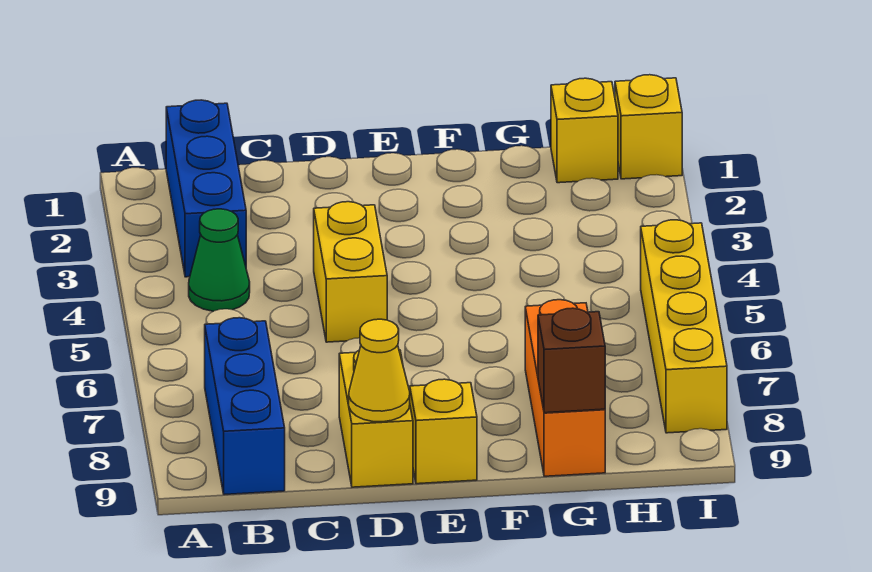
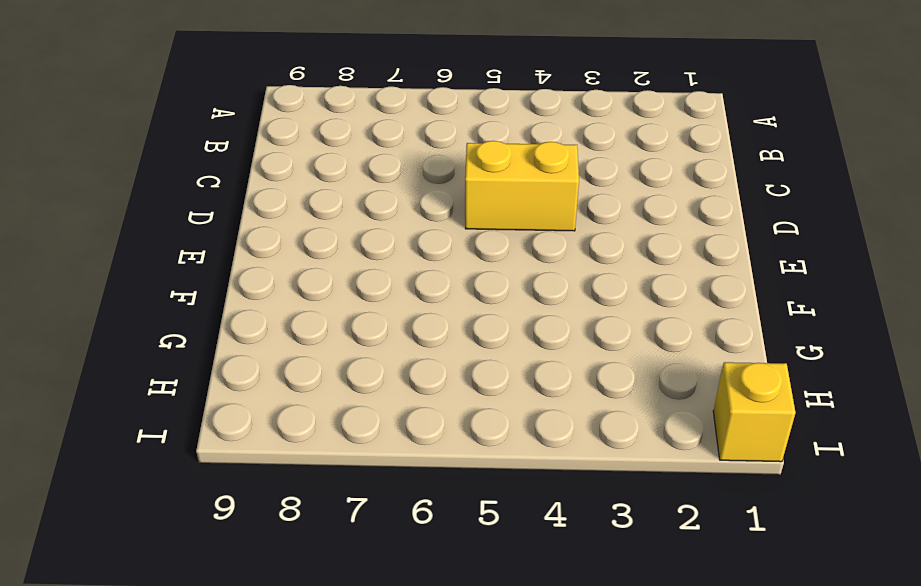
none -> blue brick B1:B3 level 1
none -> green cone B4 level 1
none -> blue brick B7:B9 level 1

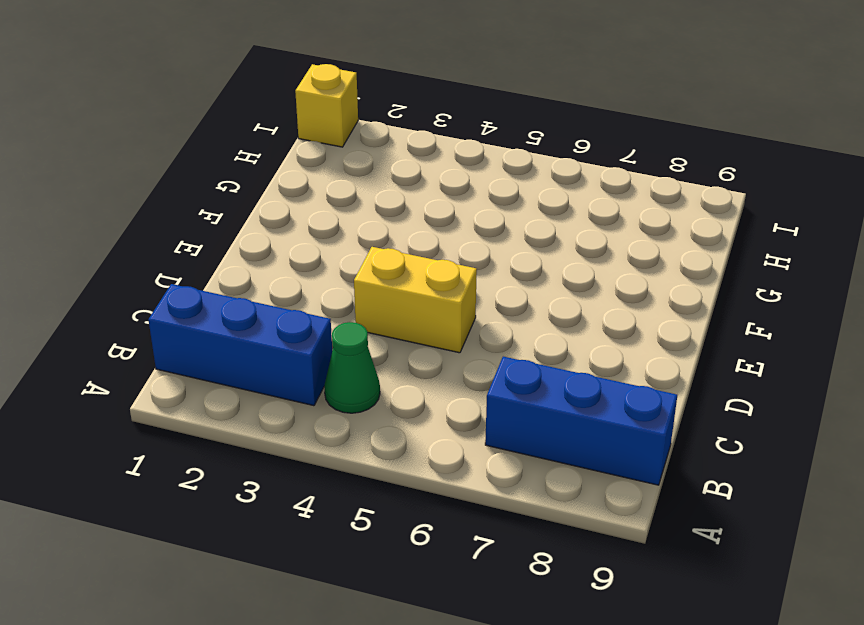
none -> yellow brick D8:D9 level 1
none -> yellow brick E9 level 1
none -> orange brick G7:G9 level 1

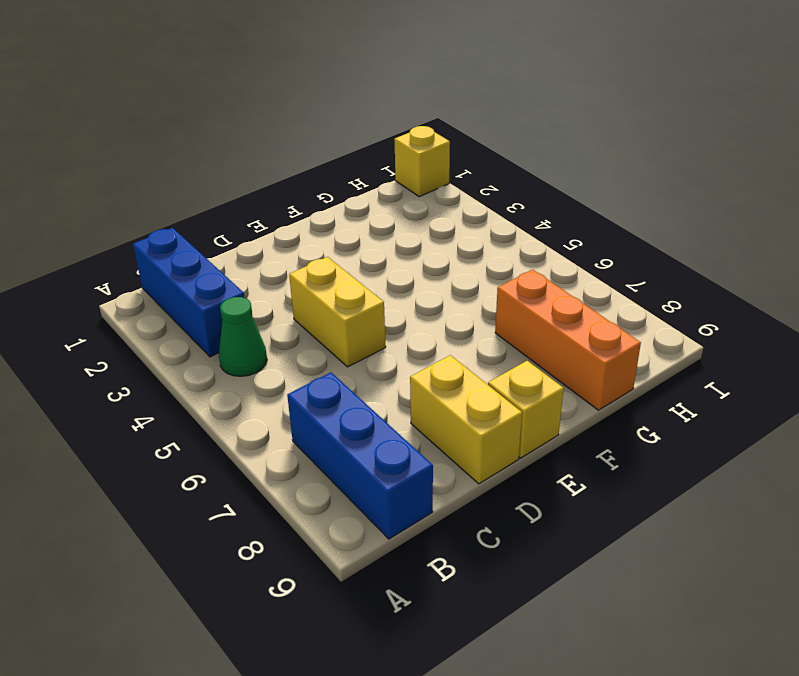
none -> yellow brick H1 level 1
none -> yellow brick I5:I8 level 1
none -> yellow cone D9 level 2

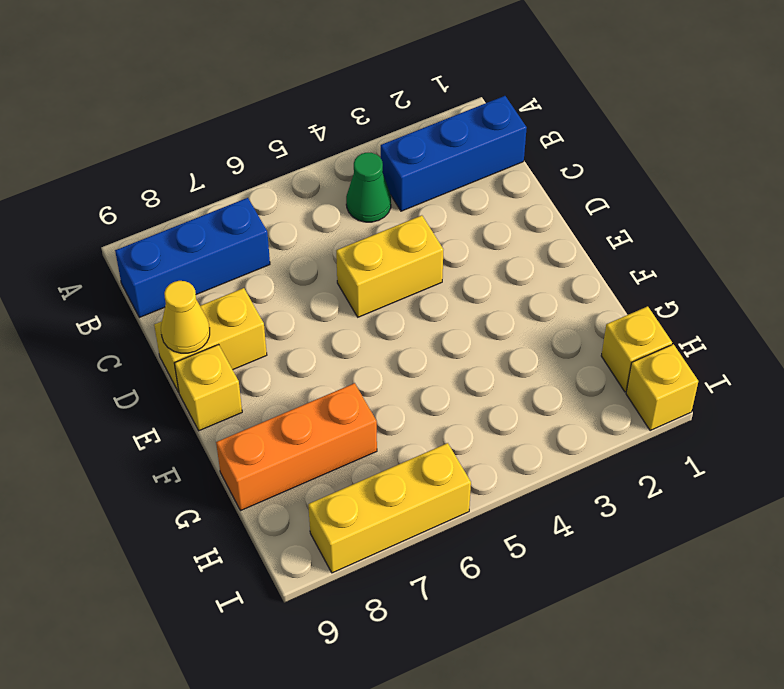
yellow brick I6:I8 level 1 -> yellow brick I5:I8 level 1
none -> brown brick G9 level 2

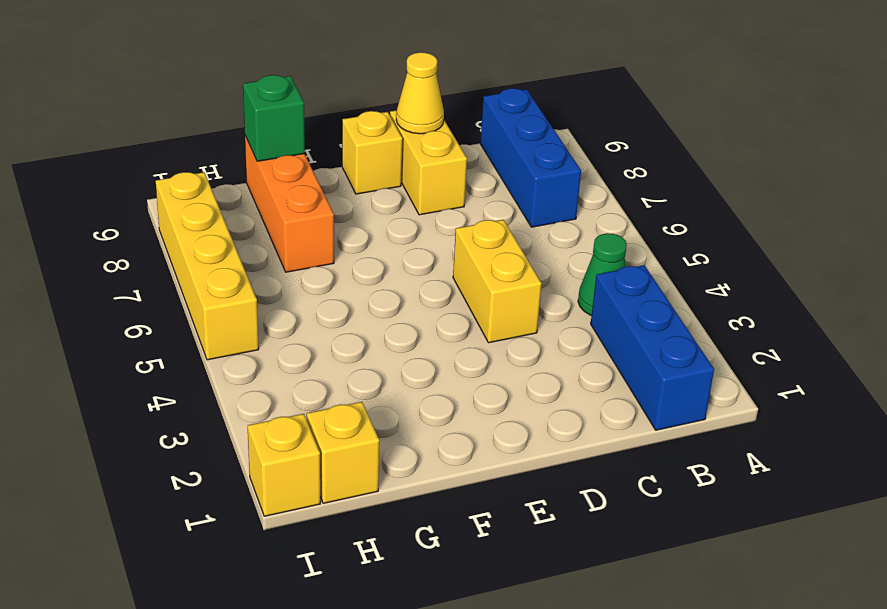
green brick G9 level 2 -> brown brick G9 level 2

